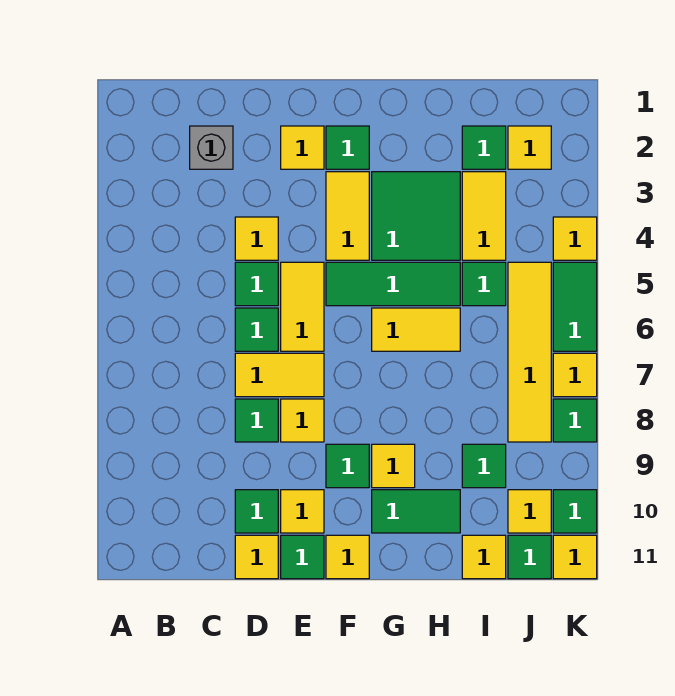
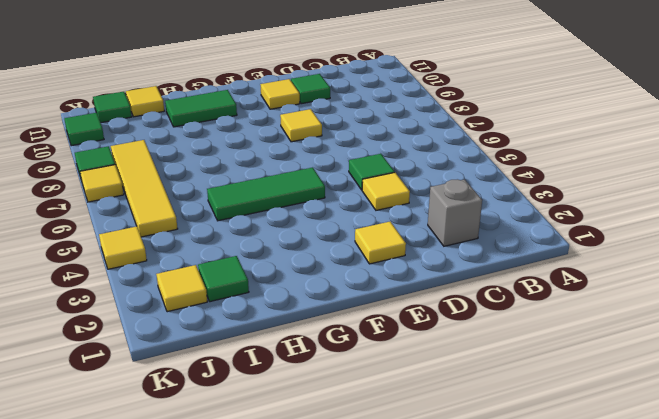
none -> green tile D6 level 1
none -> yellow tile D7:E7 level 1
none -> green tile D8 level 1
none -> yellow tile D11 level 1

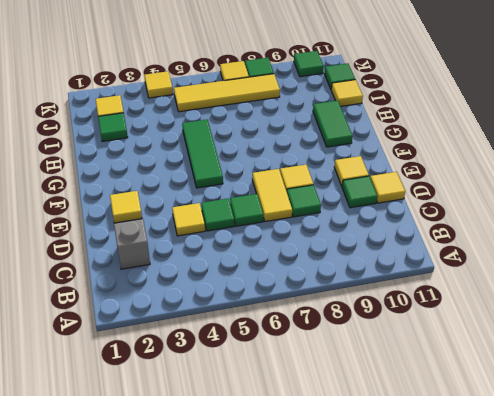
none -> yellow tile E5:E6 level 1
none -> green tile E11 level 1
none -> green tile F2 level 1
none -> yellow tile F3:F4 level 1

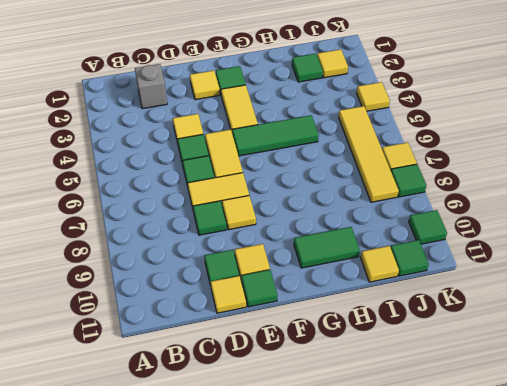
none -> green tile F9 level 1
none -> yellow tile F11 level 1
none -> green tile G3:H4 level 1
none -> yellow tile G6:H6 level 1

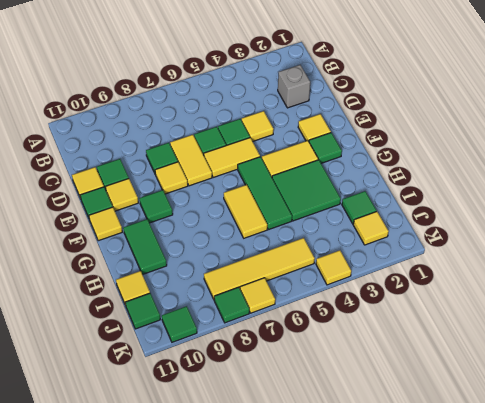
none -> yellow tile G9 level 1
none -> yellow tile I3:I4 level 1
none -> green tile I5 level 1
none -> green tile I9 level 1

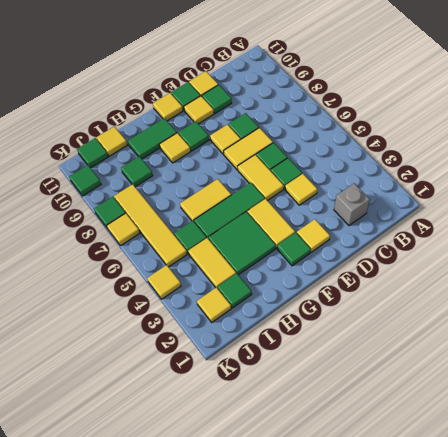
none -> yellow tile J10 level 1
none -> green tile K5:K6 level 1
none -> yellow tile K11 level 1

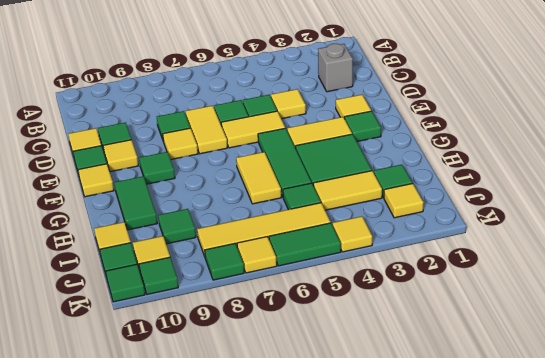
green tile K11 level 1 -> yellow tile K11 level 1
none -> yellow tile G9 level 1

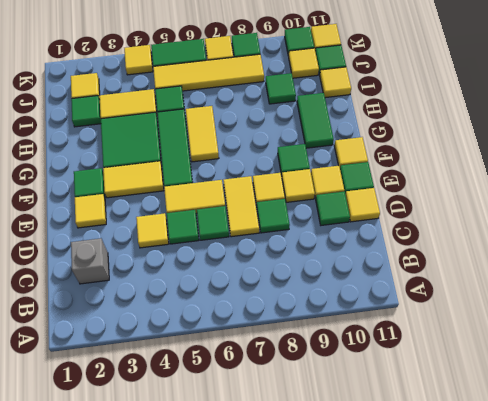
yellow tile E9 level 1 -> yellow tile G9 level 1

